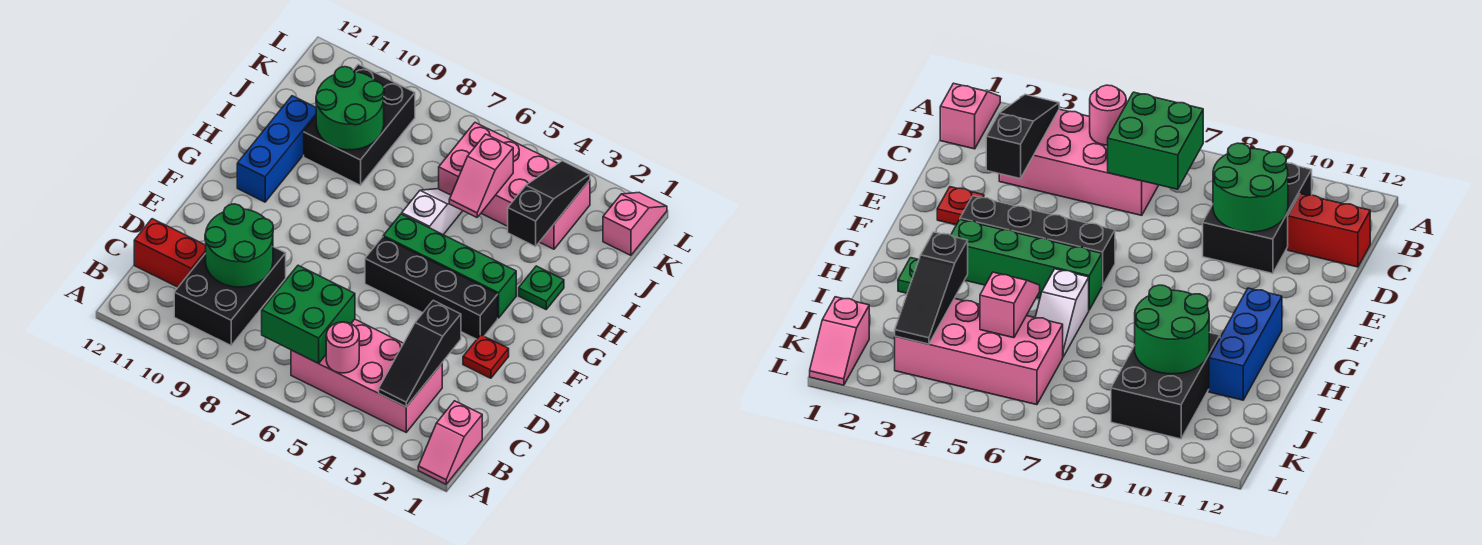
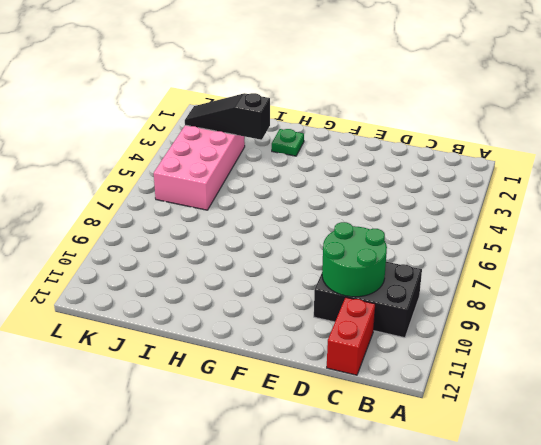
none -> pink slope A1:B1 level 1 top B
none -> pink brick B3:C6 level 1
none -> red plate E2 level 1

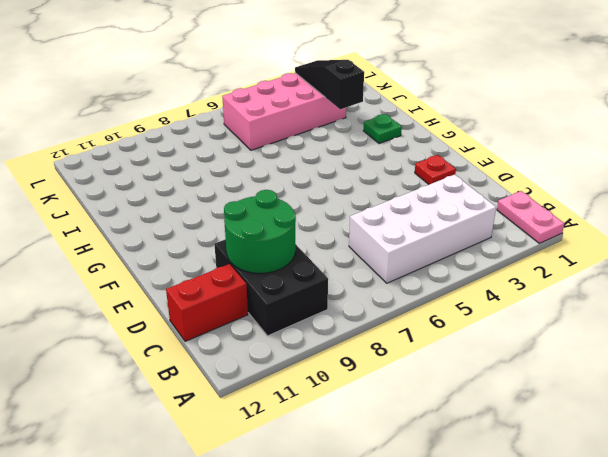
pink plate A1:B1 level 1 -> pink slope A1:B1 level 1 top B
white brick B3:C6 level 1 -> pink brick B3:C6 level 1
none -> black brick F3:F6 level 1
none -> green brick G3:G6 level 1
none -> blue brick G11:I11 level 1

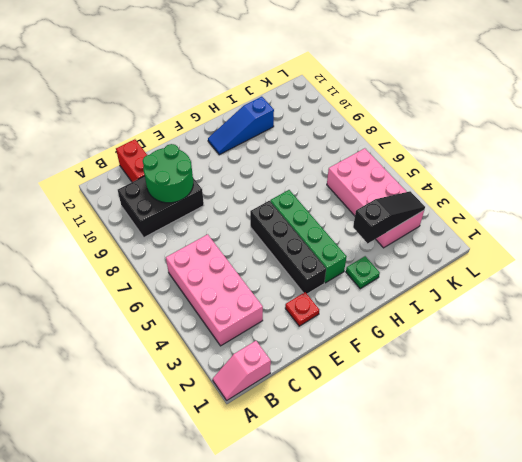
blue slope G11:I11 level 1 top I -> blue brick G11:I11 level 1
none -> white slope H6:I6 level 1 top H
none -> black brick I9:K10 level 1
none -> pink slope K1:L1 level 1 top K

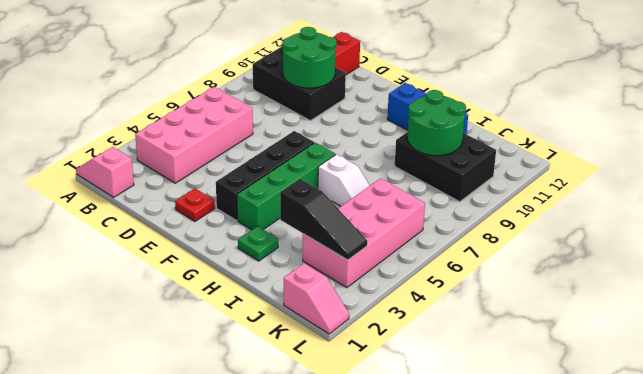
none -> black slope B3:D3 level 2 top D
none -> pink round brick B5 level 2
none -> green brick B6:C7 level 2

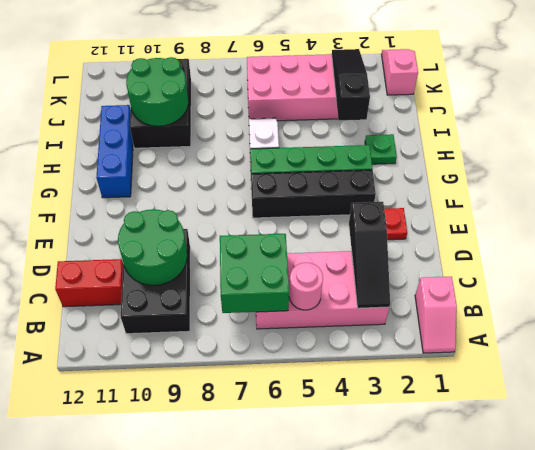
none -> pink slope I5:J5 level 2 top J

